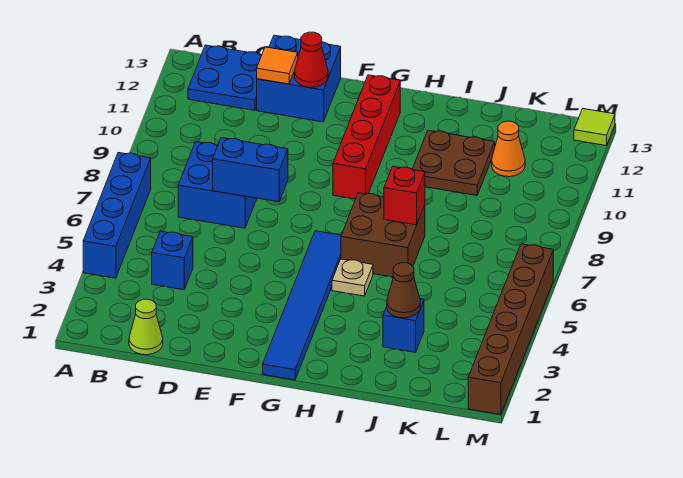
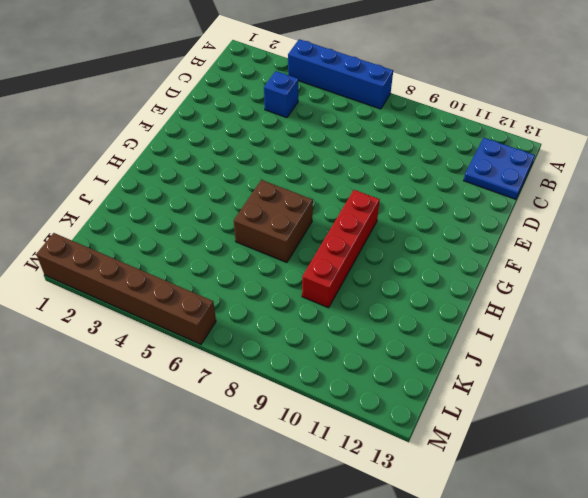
red brick G9:J9 level 1 -> red brick G9:G12 level 1
none -> lime cone C1 level 1
none -> blue brick C7:D8 level 1
none -> blue brick D12:E13 level 1

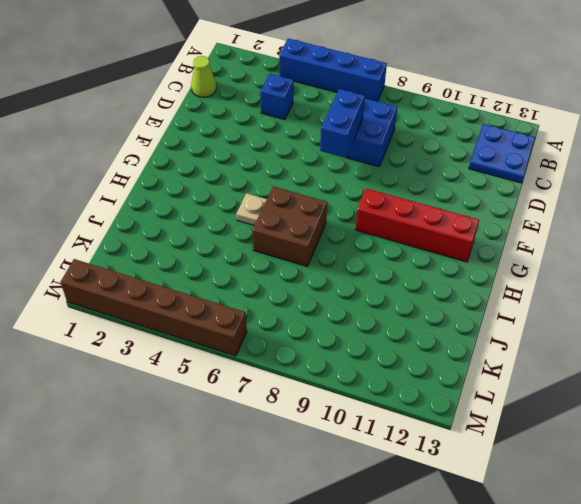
none -> blue brick D12:E13 level 1
none -> blue tile G1:G6 level 1
none -> brown plate I10:J11 level 1

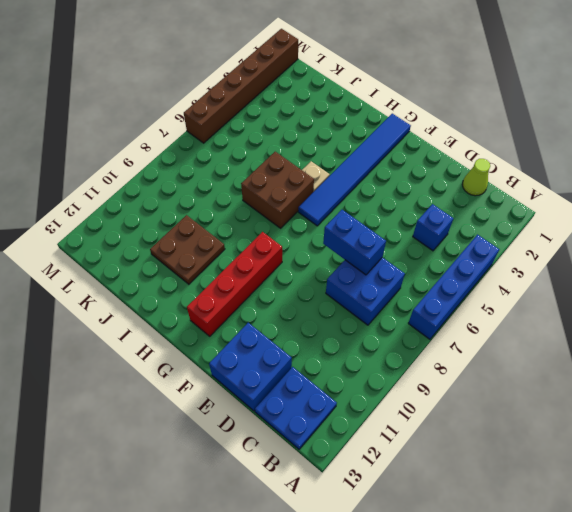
none -> blue brick J3 level 1
none -> orange cone K11 level 1
none -> lime tile M13 level 1

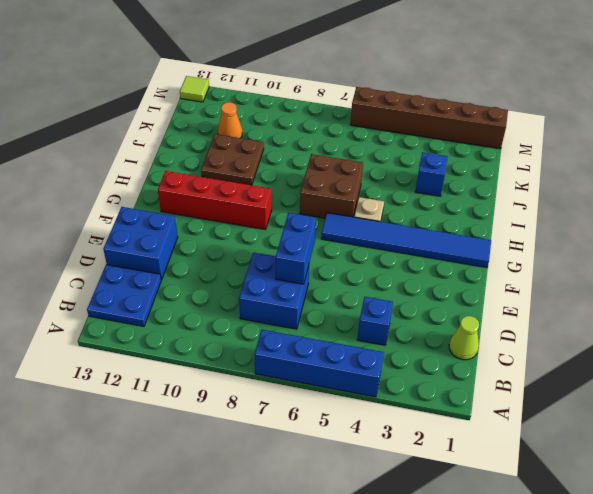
none -> orange tile D12 level 2
none -> red cone E12 level 2
none -> red brick I7 level 2

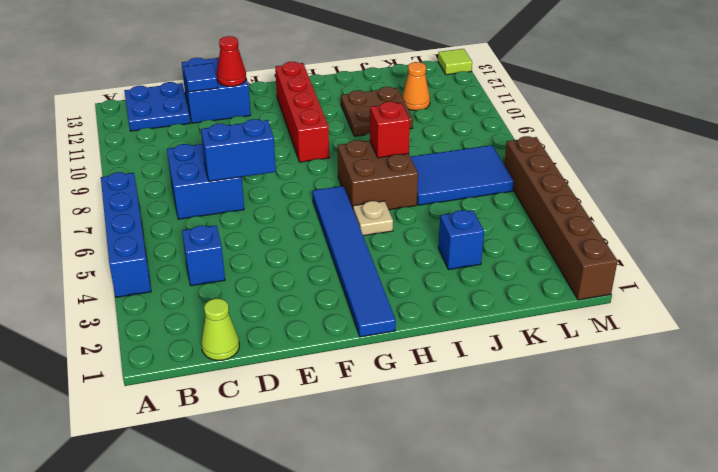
blue tile D12 level 2 -> orange tile D12 level 2
blue tile J6:L7 level 1 -> none
none -> brown cone J3 level 2

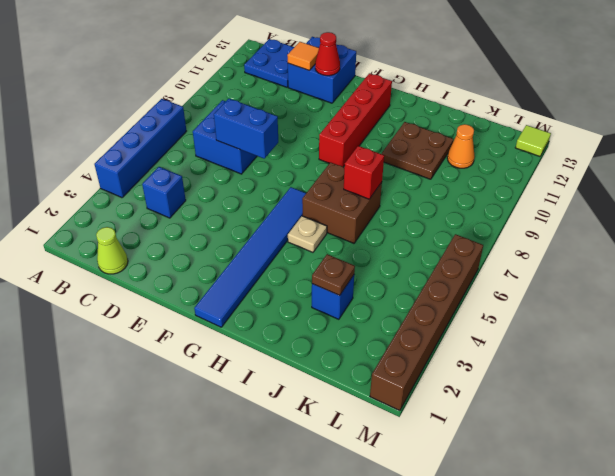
brown plate J3 level 2 -> brown cone J3 level 2

